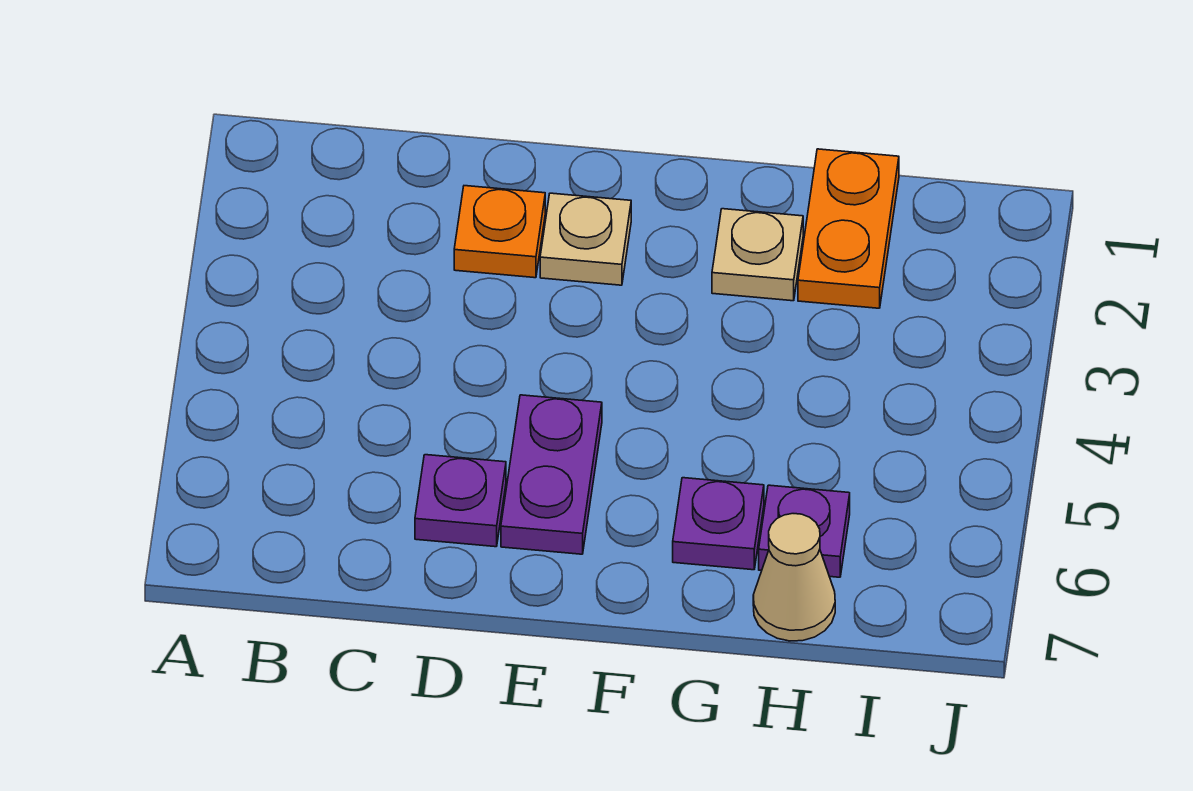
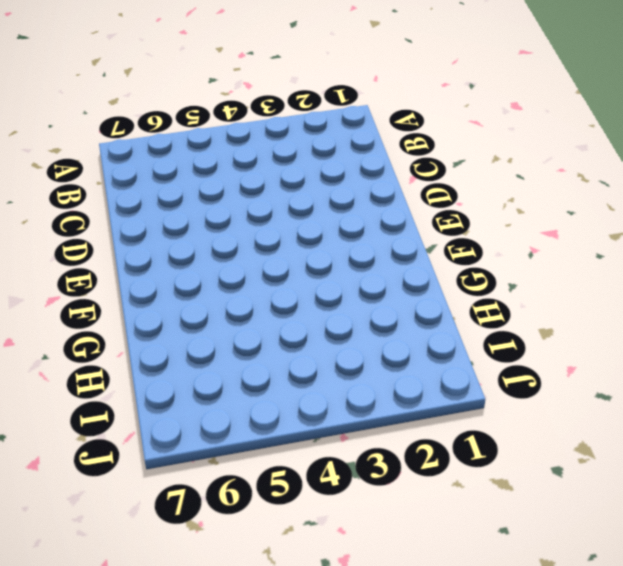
none -> orange plate D2 level 1
none -> purple plate D6 level 1

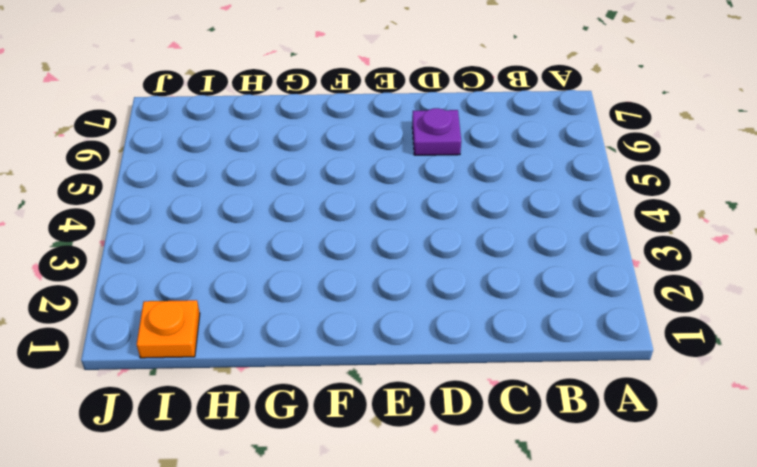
orange plate I1 level 1 -> orange plate D2 level 1
none -> tan plate E2 level 1
none -> purple plate E5:E6 level 1

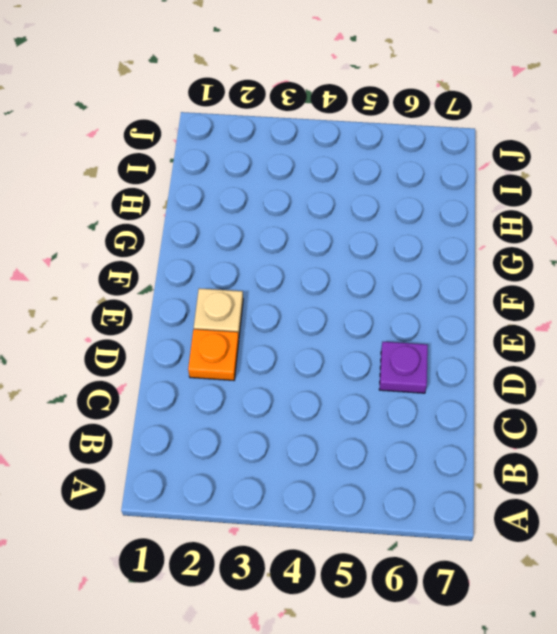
none -> purple plate E5:E6 level 1
none -> tan plate G2 level 1

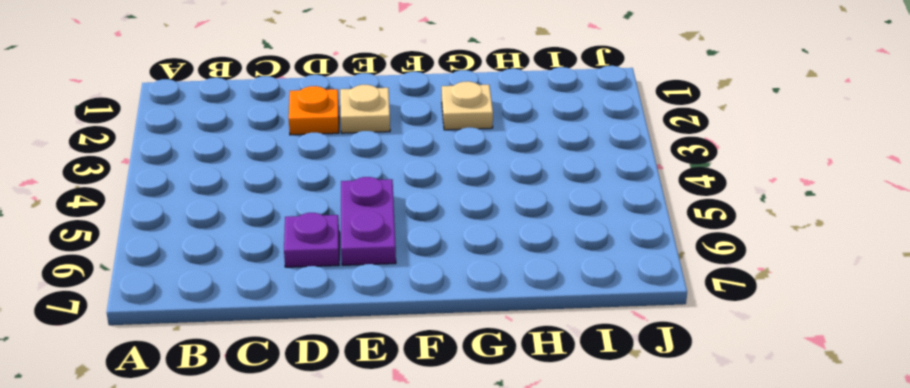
none -> purple plate G6 level 1
none -> orange plate H1:H2 level 1

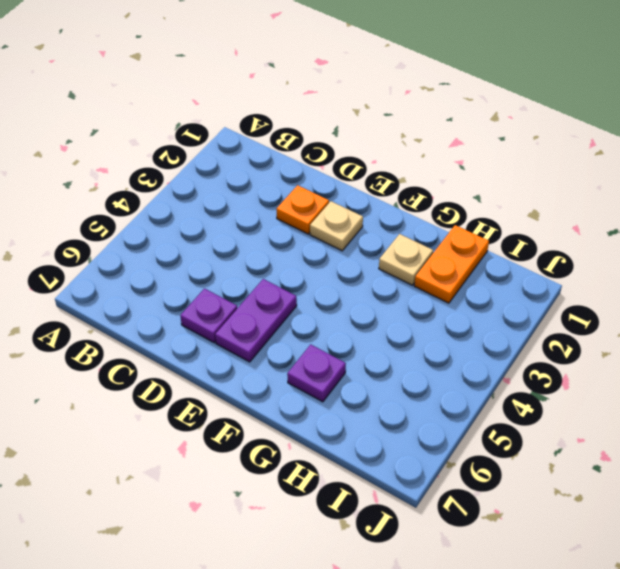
none -> purple plate H6 level 1
none -> tan cone H7 level 1

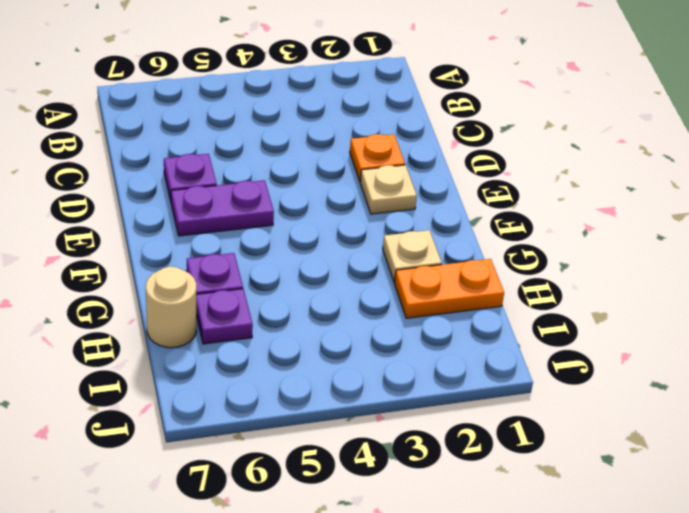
tan round brick H7 level 1 -> tan cone H7 level 1

